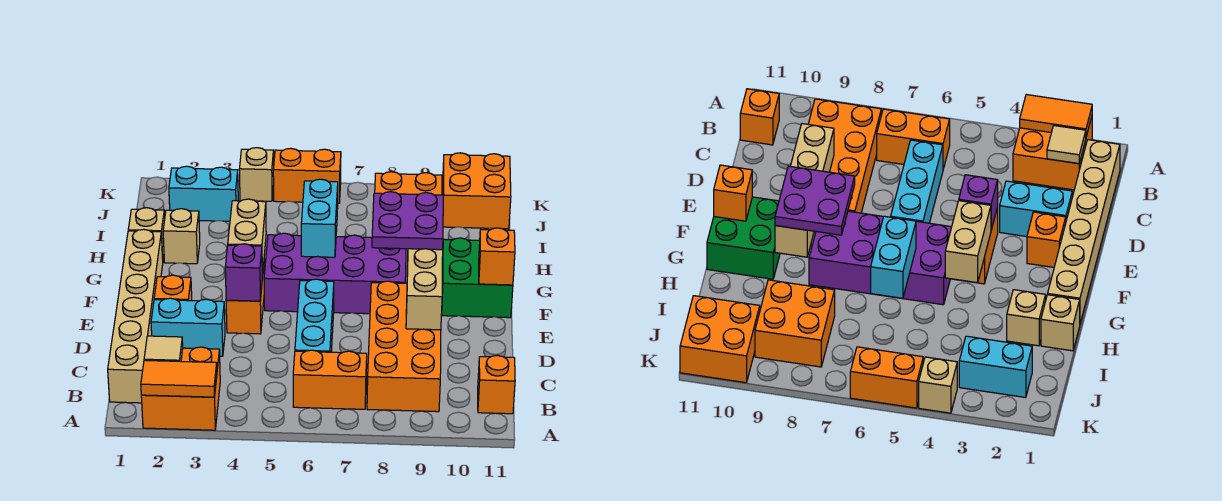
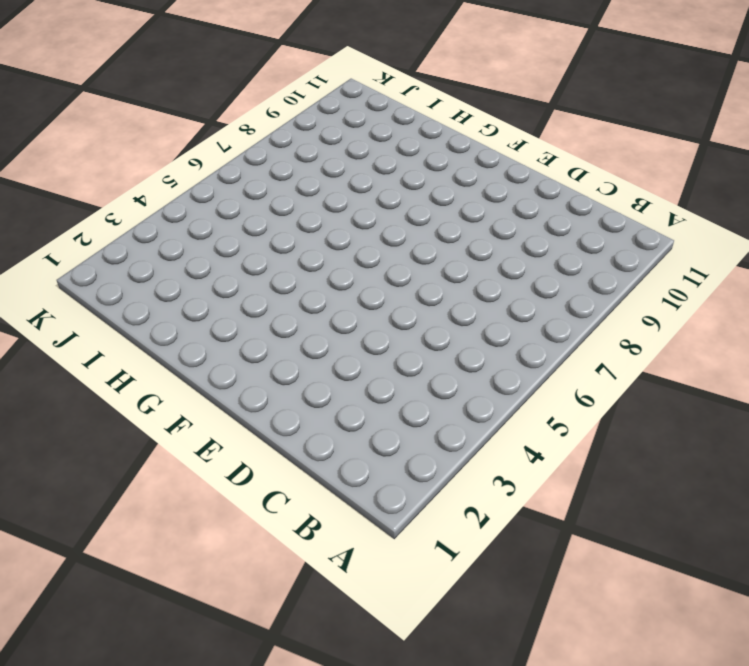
none -> orange brick A2:B3 level 1
none -> tan brick B1:G1 level 1
none -> orange brick B6:B7 level 1

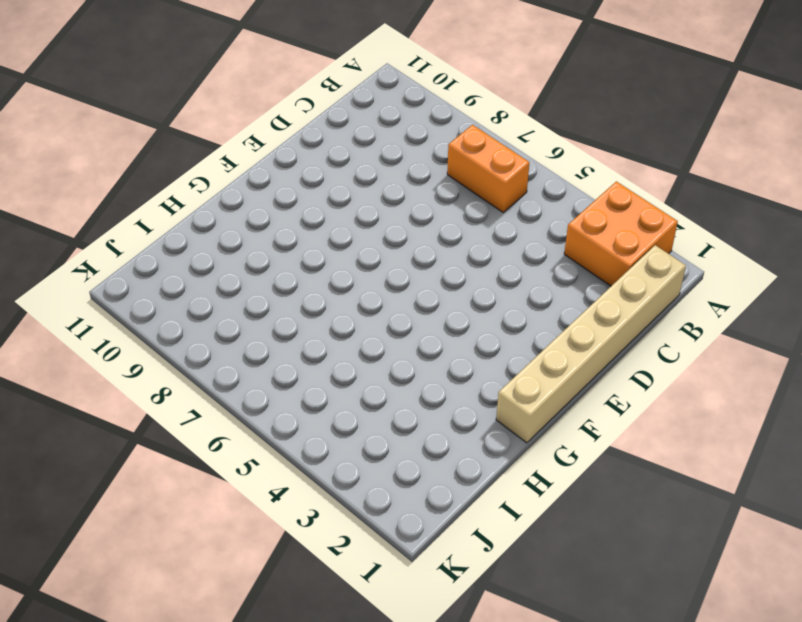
none -> orange brick B8:E9 level 1
none -> orange brick B11 level 1
none -> cyan brick C6:E6 level 1

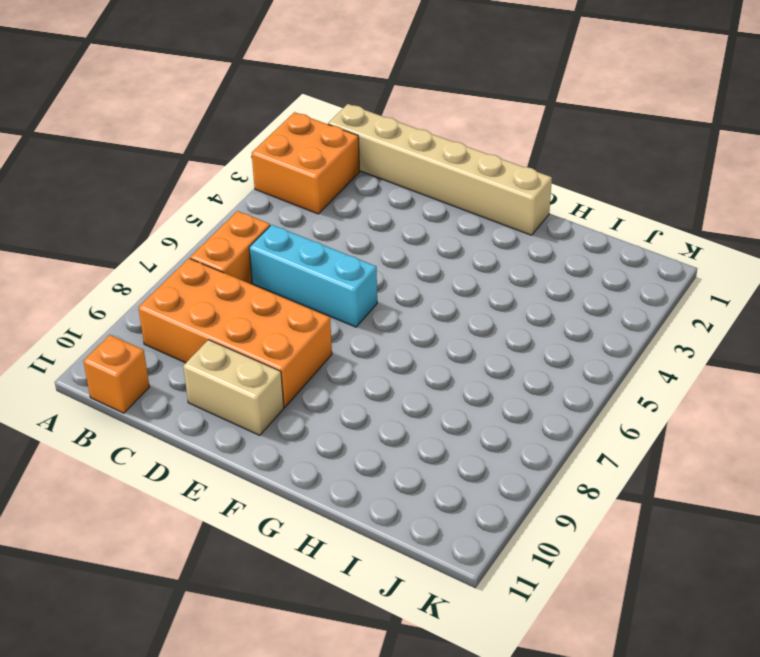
tan brick D10:E10 level 1 -> tan brick F4:G4 level 2
none -> cyan brick D2:D3 level 1
none -> orange brick E2 level 1
none -> orange brick E4:F4 level 1

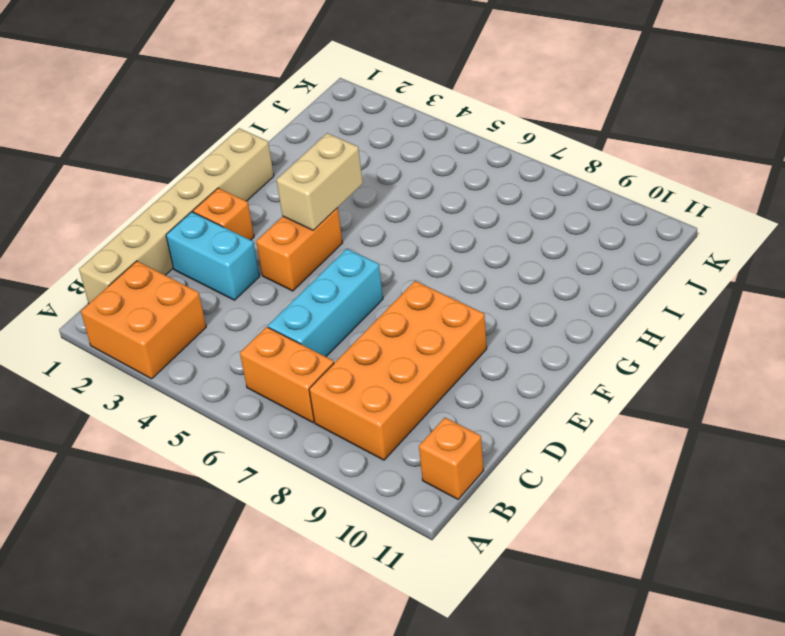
none -> purple brick F5:G8 level 1
none -> green brick F10:G11 level 1
none -> tan brick H1 level 1

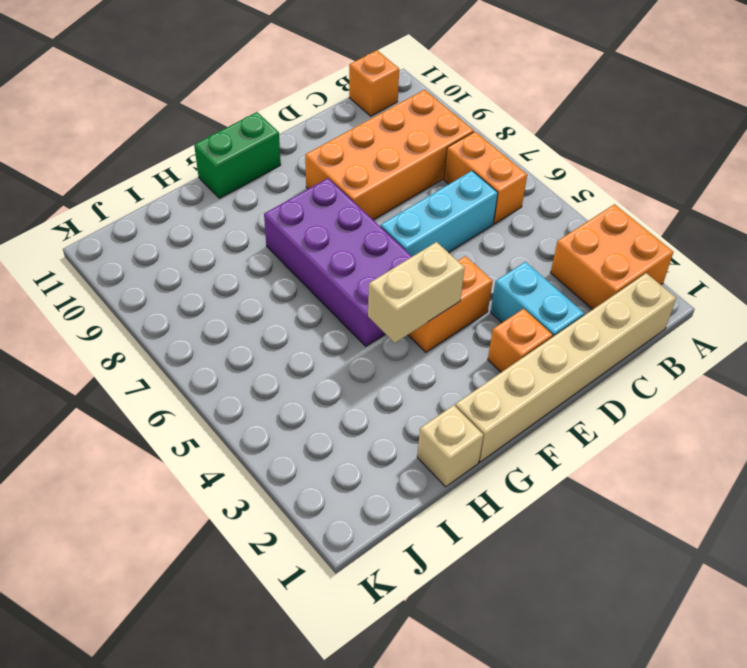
green brick F11:G11 level 1 -> green brick F10:G11 level 1
none -> tan brick H2 level 1
none -> orange brick I8:J9 level 1
none -> cyan brick J2:J3 level 1

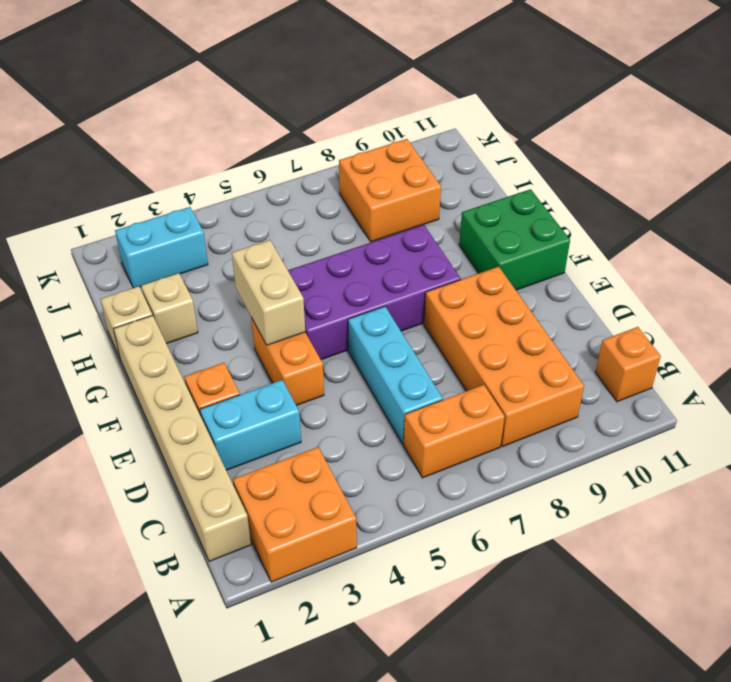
none -> orange brick J10:K11 level 1
none -> tan brick K4 level 1
none -> orange brick K5:K6 level 1

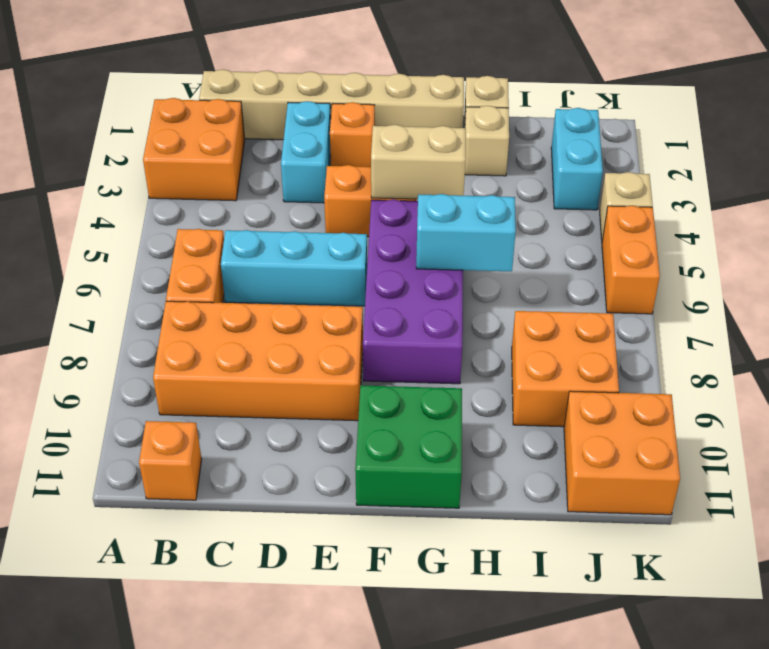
none -> orange tile A2:A3 level 2
none -> tan tile B2 level 2
none -> tan brick D9:G9 level 2

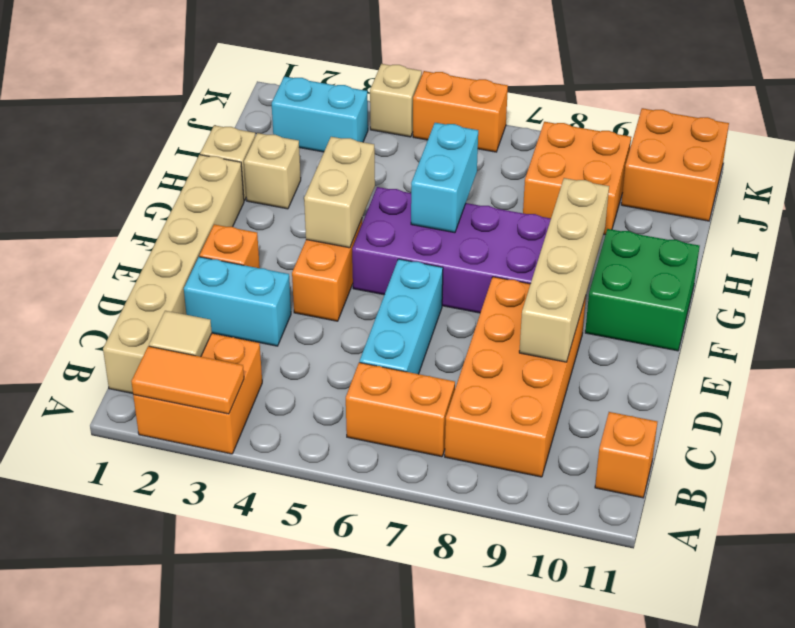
none -> purple brick E4 level 2
none -> orange brick F11 level 2
none -> purple plate F8:G9 level 3

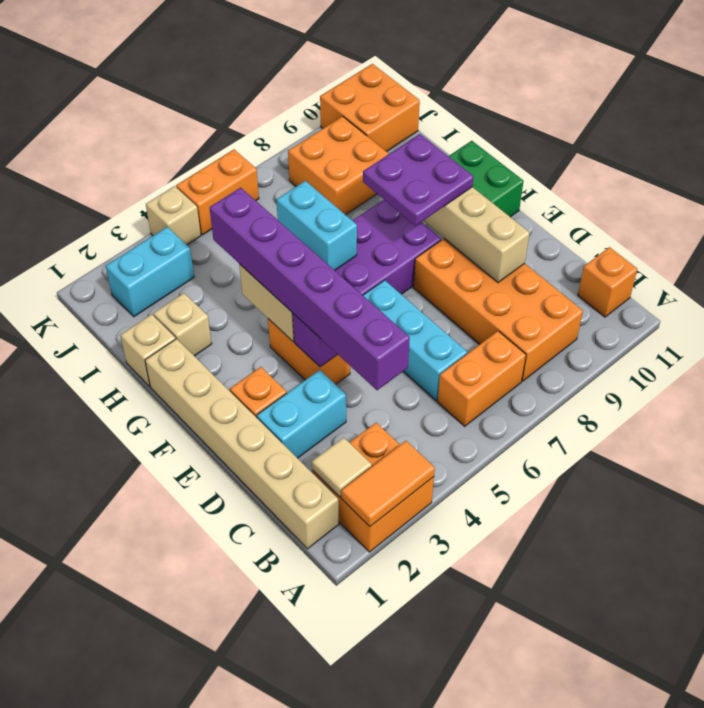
purple brick C4:H4 level 3 -> none
none -> orange brick F11 level 2

